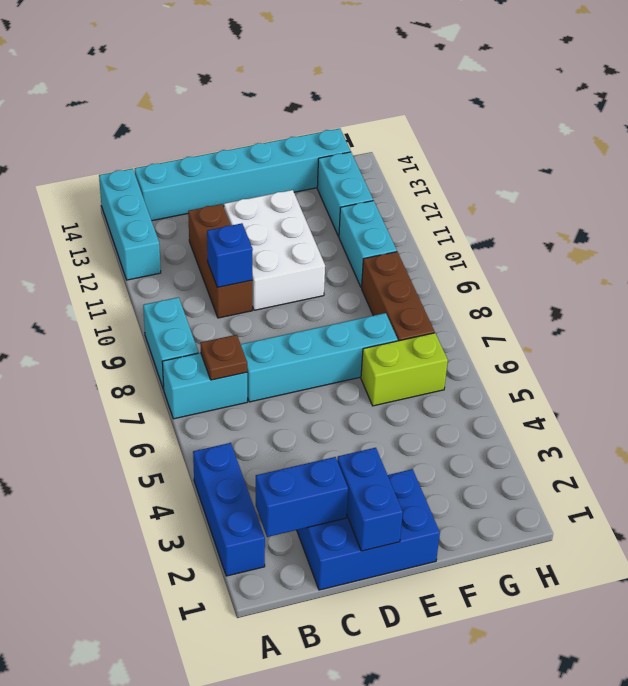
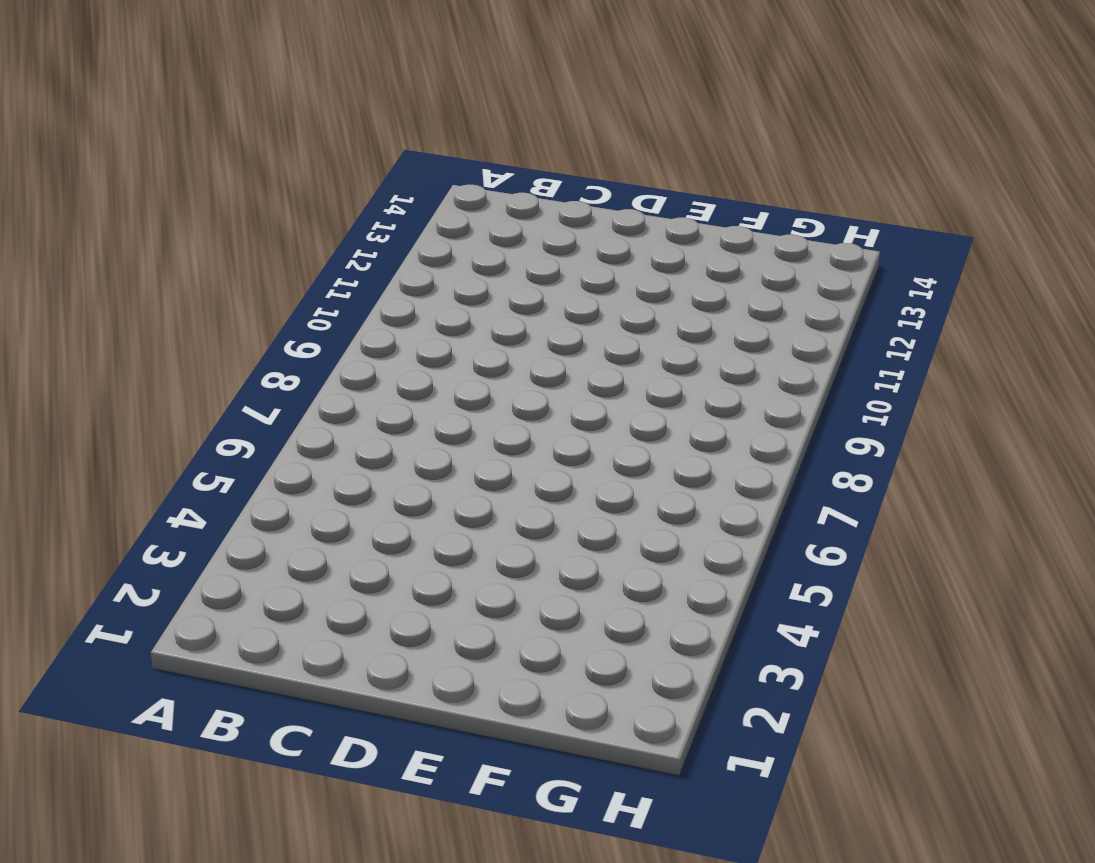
none -> blue brick A2:A4 level 1
none -> cyan brick A7:B7 level 1
none -> cyan brick A8:A9 level 1

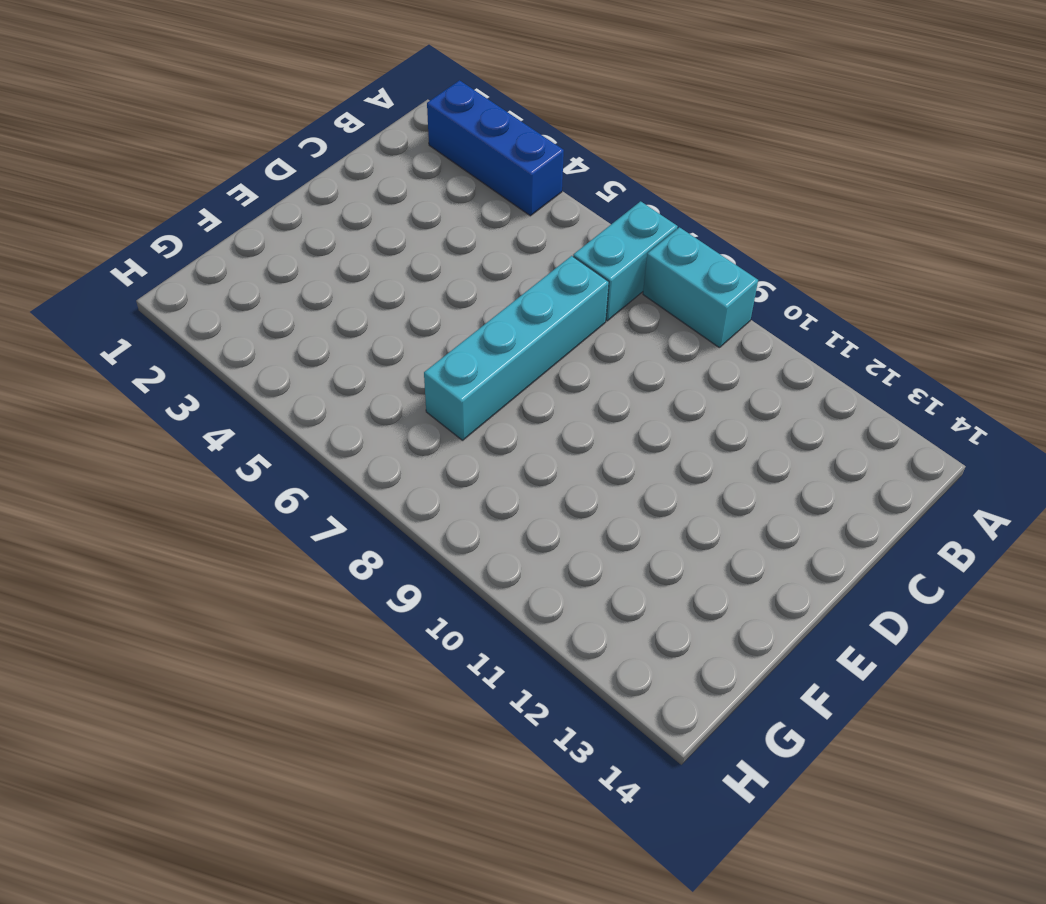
none -> cyan brick A12:A14 level 1
none -> cyan brick B14:G14 level 1
none -> blue brick C1:E2 level 1

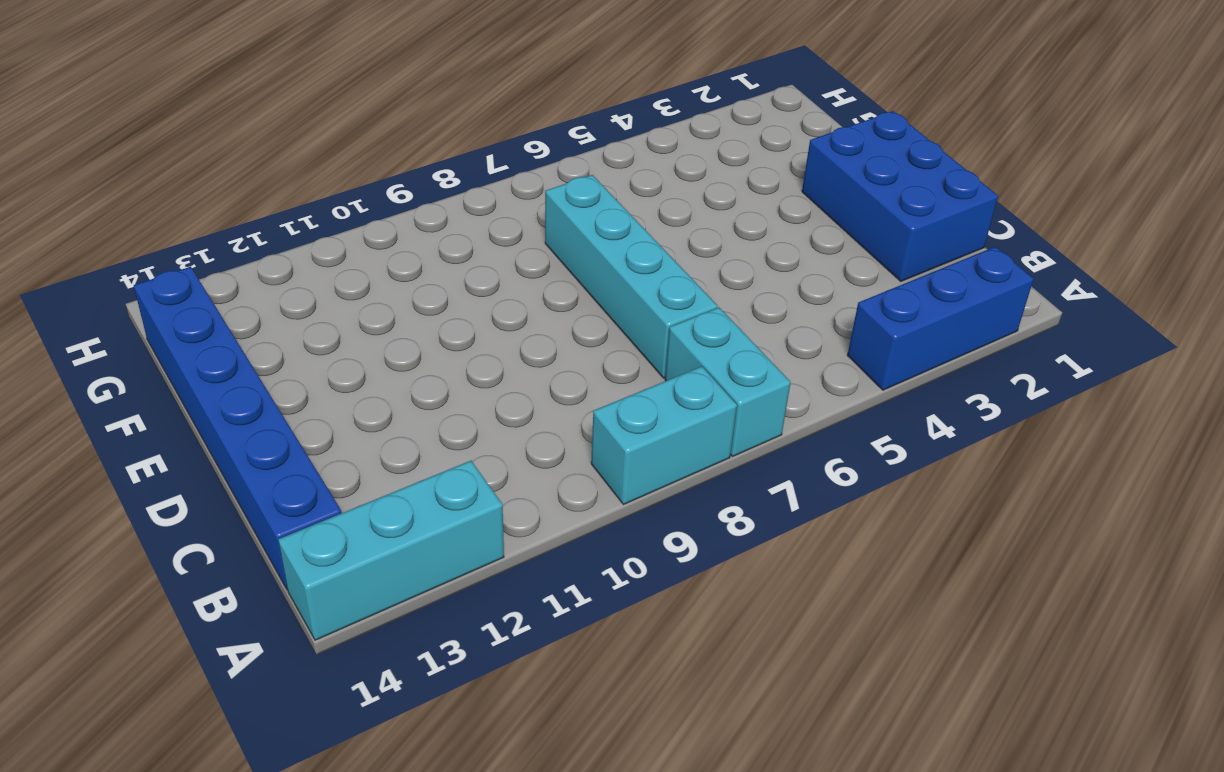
blue brick B14:G14 level 1 -> cyan brick B14:G14 level 1
none -> brown brick C10:C12 level 1
none -> white brick D10:E12 level 1
none -> lime brick F6:G6 level 1

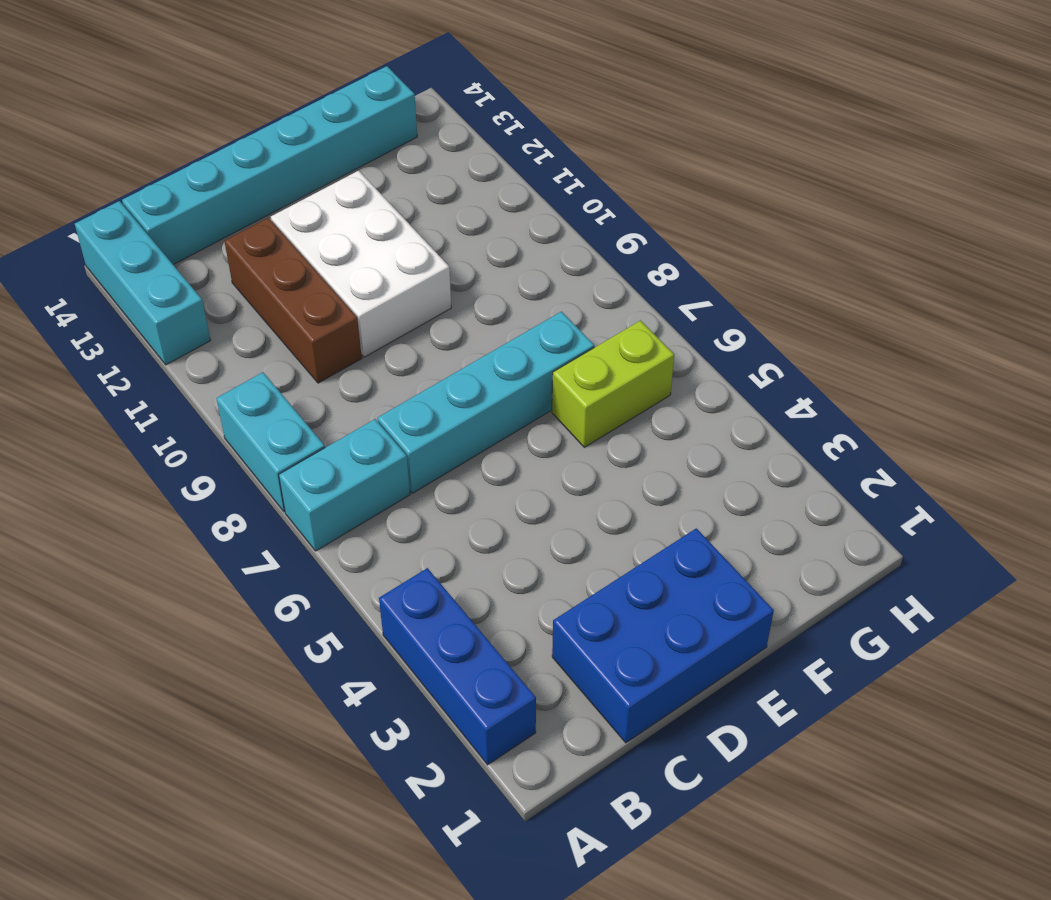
none -> brown brick G7:G9 level 1
none -> cyan brick G10:G11 level 1
none -> cyan brick G12:G13 level 1

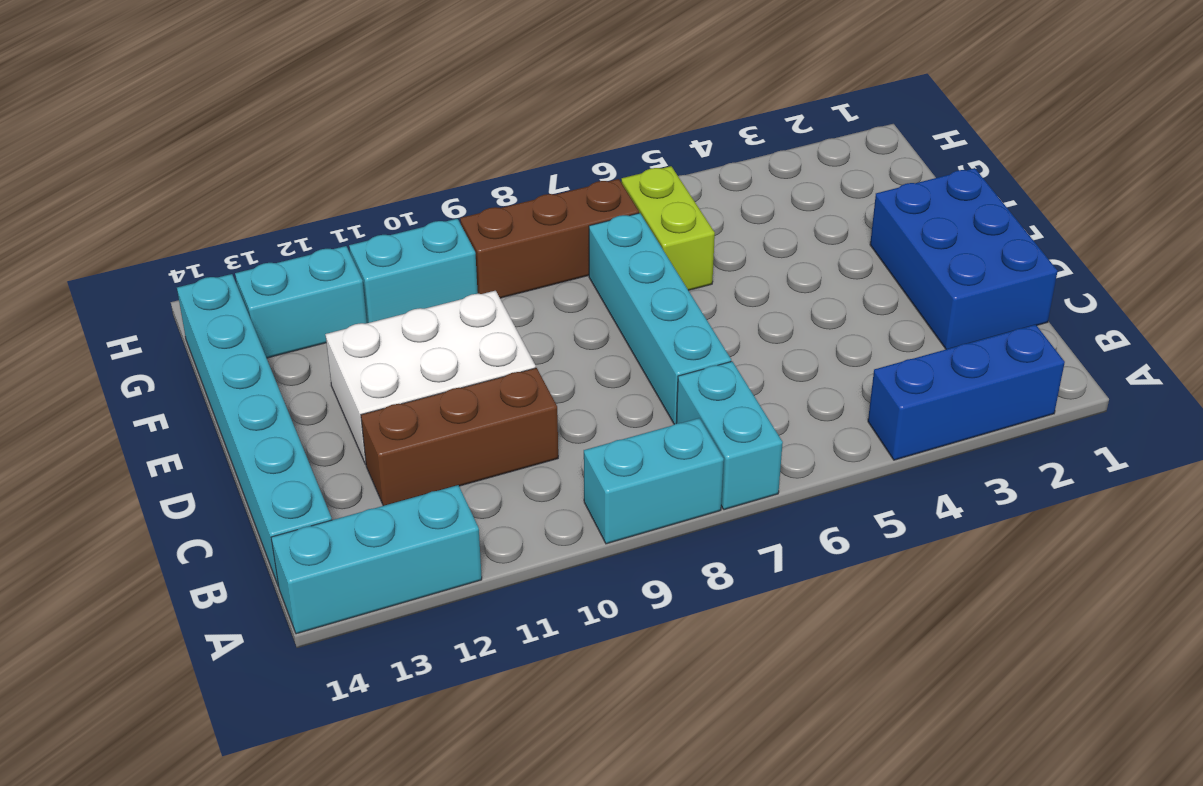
none -> blue brick B2:C2 level 2
none -> brown plate B7 level 2
none -> blue brick C10 level 2

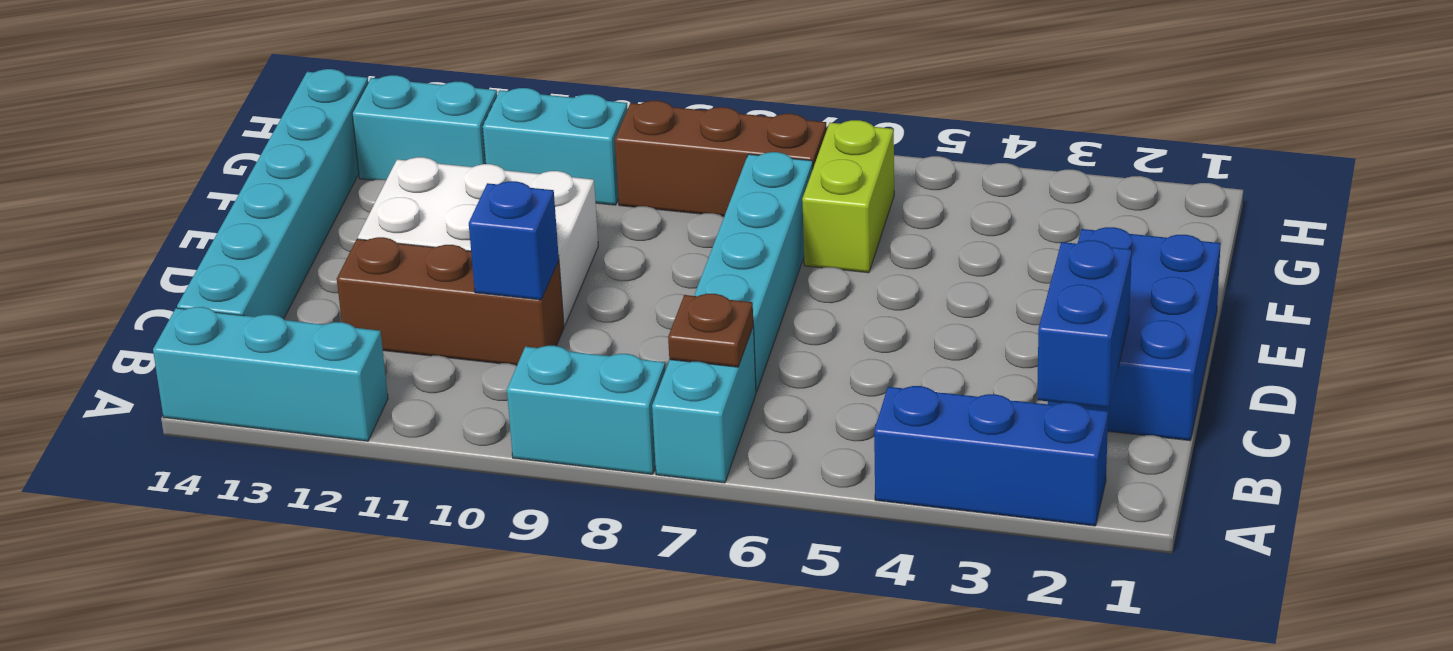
none -> blue brick D1:D2 level 2

